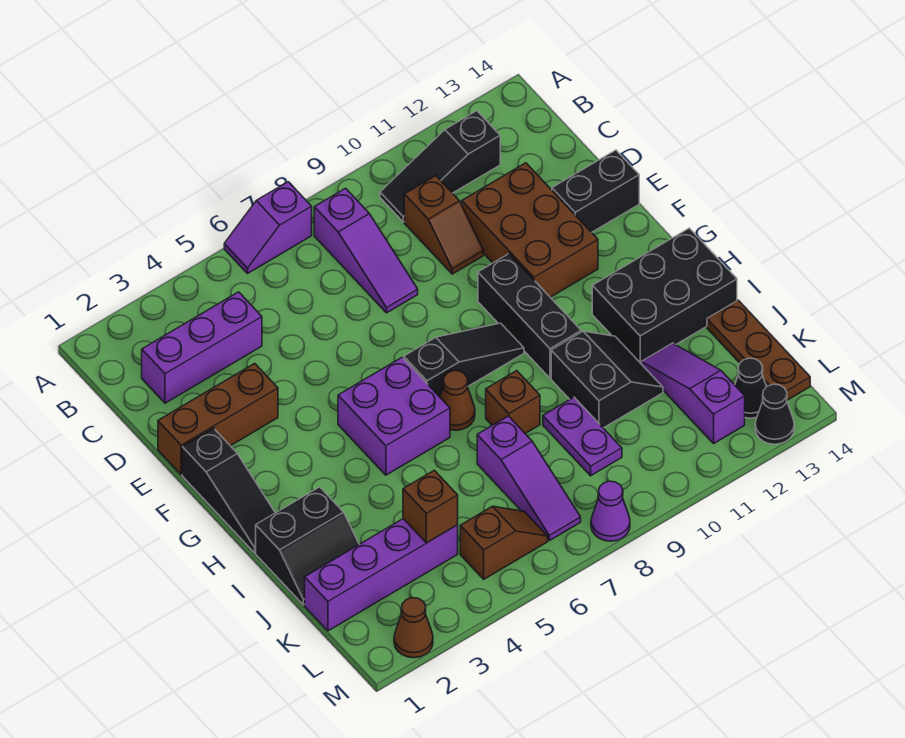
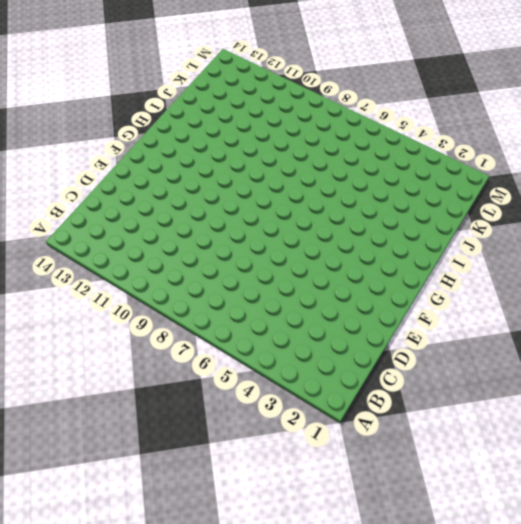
none -> purple slope A6:A7 level 1 top 7
none -> purple slope B8:D8 level 1 top B
none -> black slope B10:B12 level 1 top 12

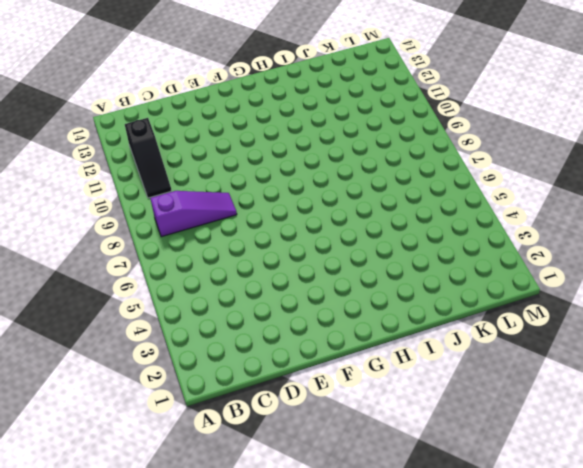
none -> purple slope A6:A7 level 1 top 7
none -> purple brick C2:C4 level 1
none -> brown slope C10:D10 level 1 top C

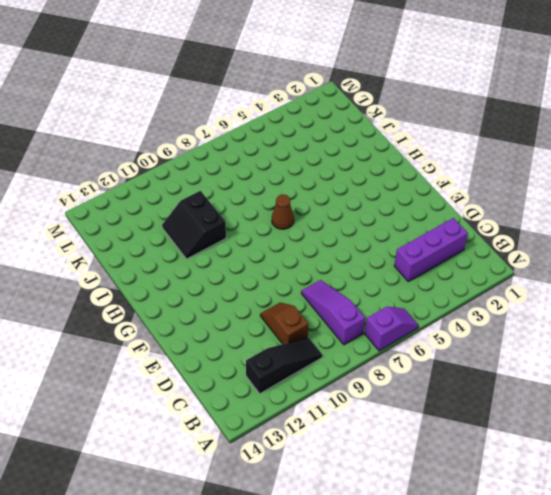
none -> brown brick D11:F12 level 1
none -> brown brick E1:E3 level 1
none -> black brick E13:E14 level 1

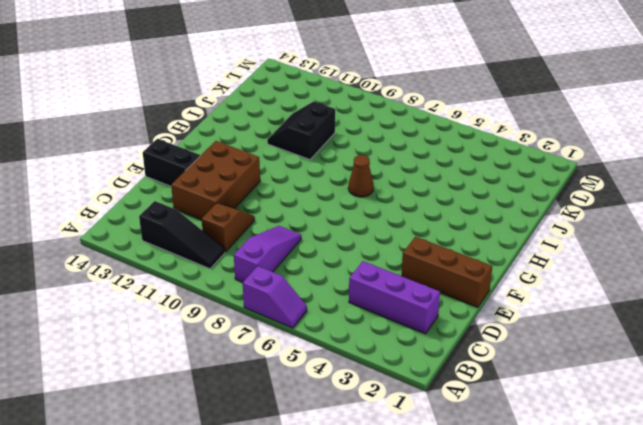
none -> black slope F1:H1 level 1 top F
none -> black brick F10:H10 level 1
none -> purple brick G5:H6 level 1

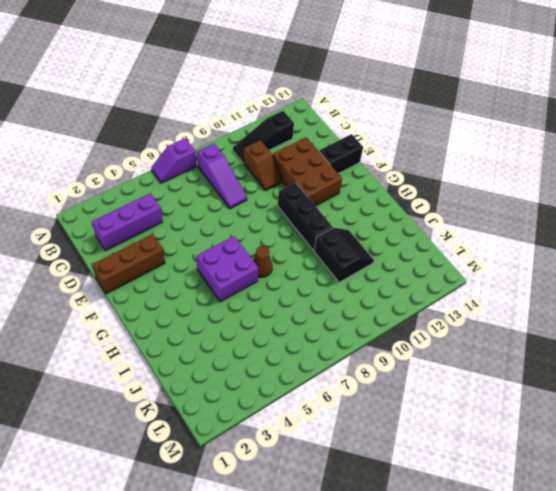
none -> black slope F1:H1 level 1 top F
none -> black slope G7:G9 level 1 top 7
none -> black brick H12:I14 level 1

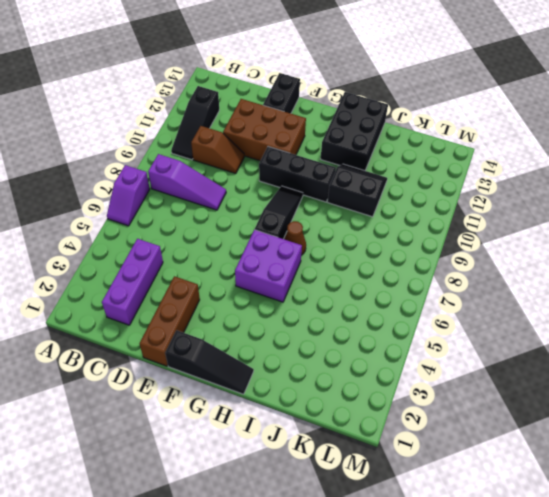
none -> black slope I1:J2 level 1 top I
none -> brown brick I8 level 1
none -> purple slope J7:L7 level 1 top J

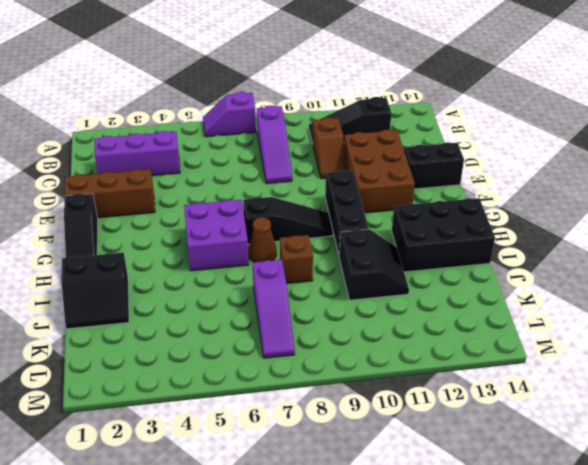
none -> purple plate J9:K9 level 1
none -> purple slope J12:L12 level 1 top L
none -> brown plate J14:L14 level 1

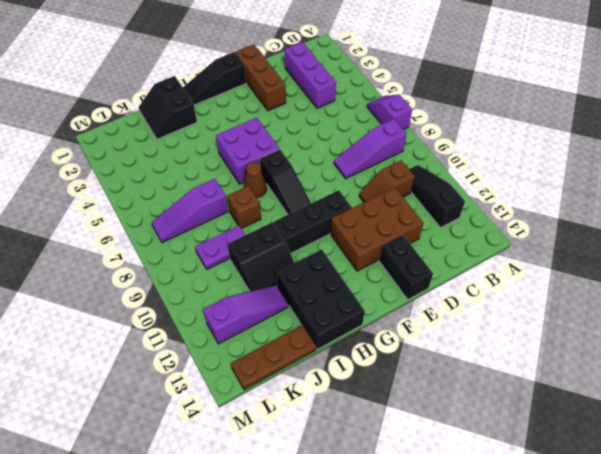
none -> purple brick K1:K4 level 1
none -> brown slope L5:L6 level 1 top 5
none -> black cone L13 level 1

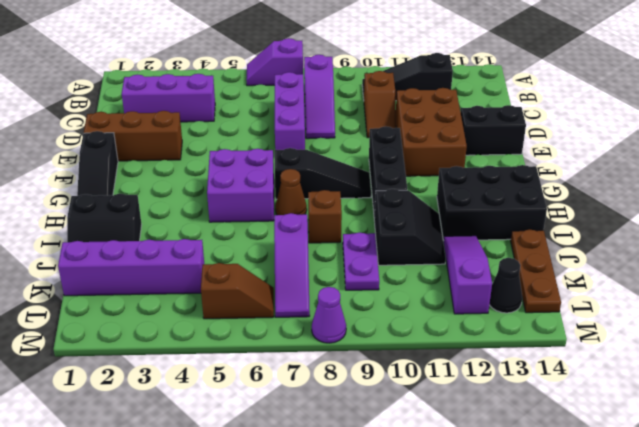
purple brick C7:E7 level 1 -> none
none -> brown cone M2 level 1
none -> black cone M13 level 1
none -> brown brick K4 level 2

